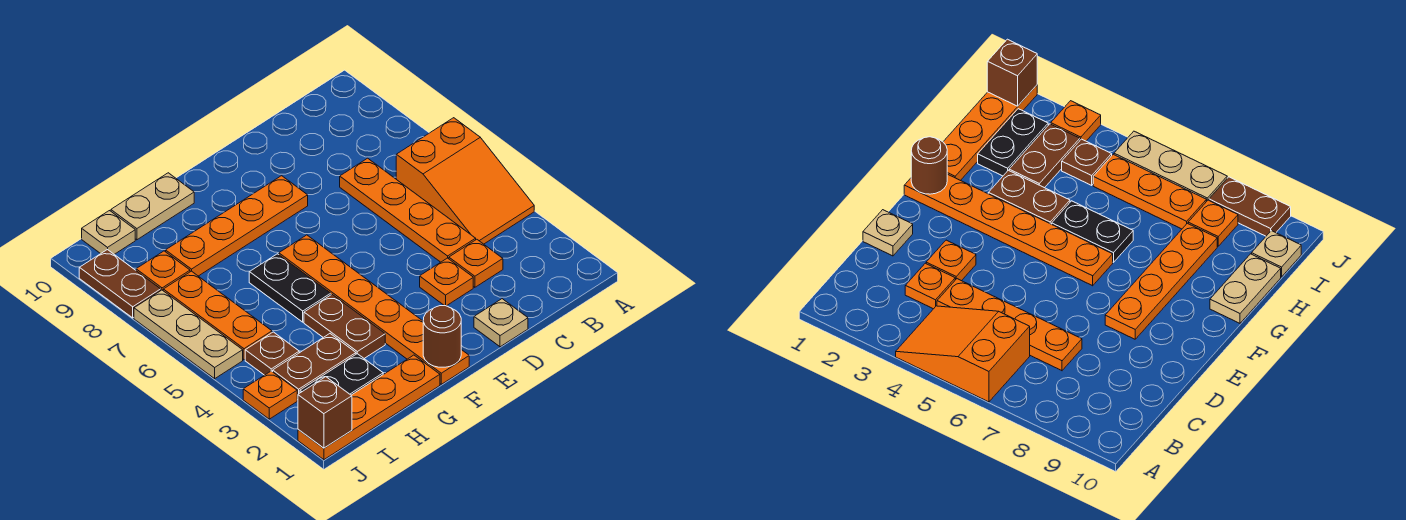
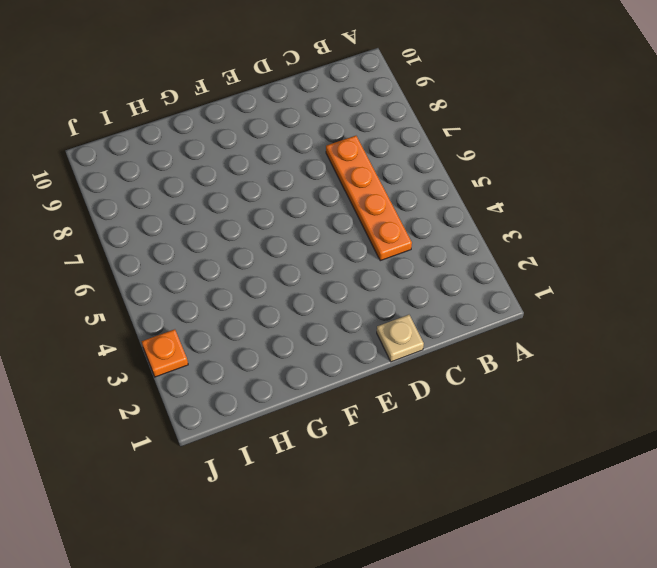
none -> orange slope A4:B6 level 1 top 6
none -> orange plate C3 level 1
none -> orange plate D3 level 1

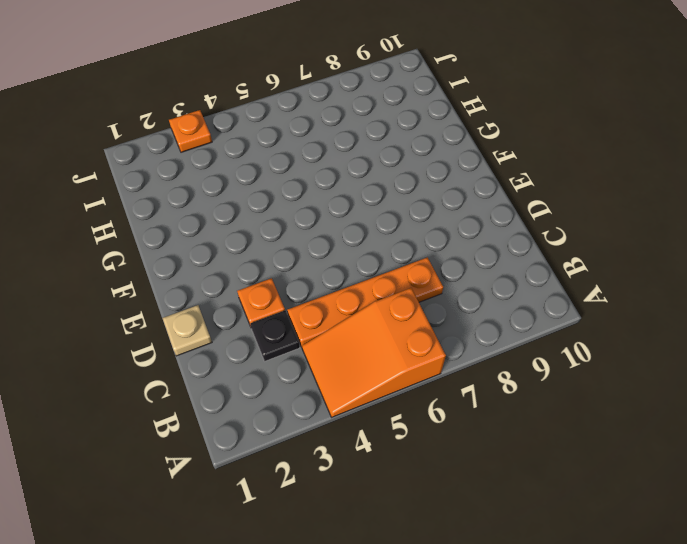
black plate C3 level 1 -> orange plate C3 level 1
none -> orange plate E8:H8 level 1
none -> orange plate F1:F6 level 1
none -> orange plate G1:J1 level 1

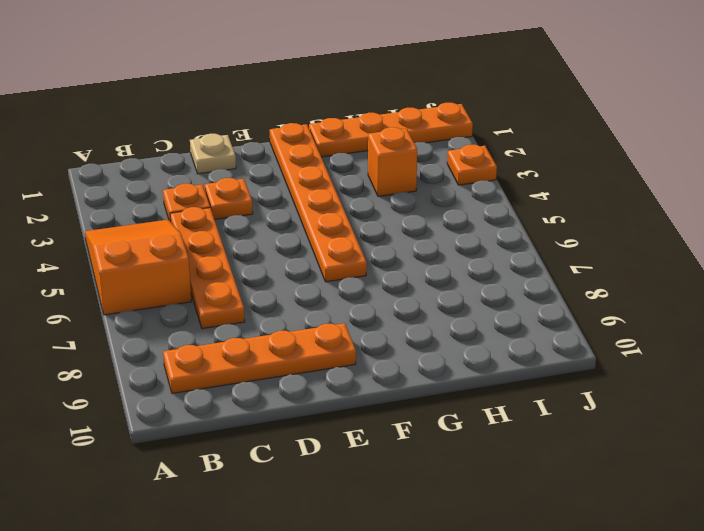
orange plate B9:E9 level 1 -> orange plate E8:H8 level 1
orange brick H3 level 1 -> brown plate H3:I3 level 1
none -> brown plate G3:G4 level 1
none -> black plate G5:G6 level 1
none -> tan plate G10:H10 level 1

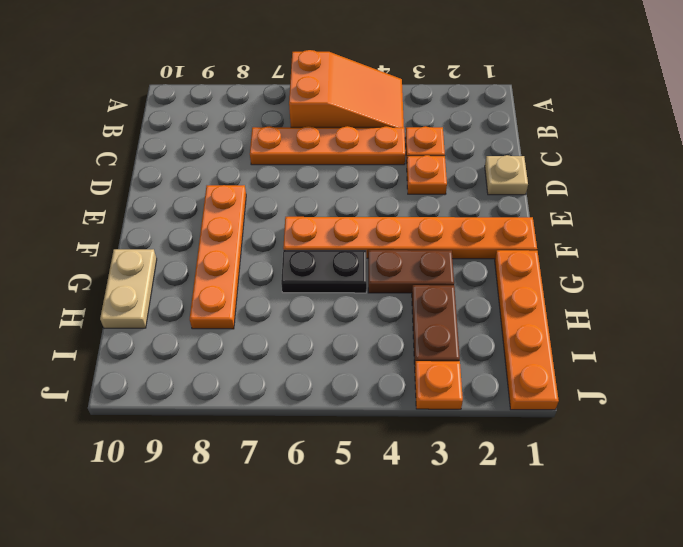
none -> black plate H2:I2 level 1
none -> brown plate I4 level 1
none -> orange plate I5:I7 level 1

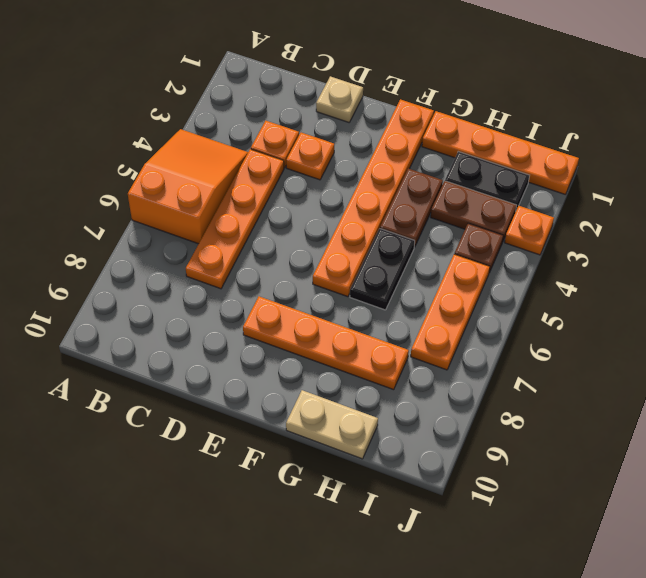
none -> orange plate I8 level 1
none -> tan plate I10 level 1
none -> tan plate J5:J7 level 1

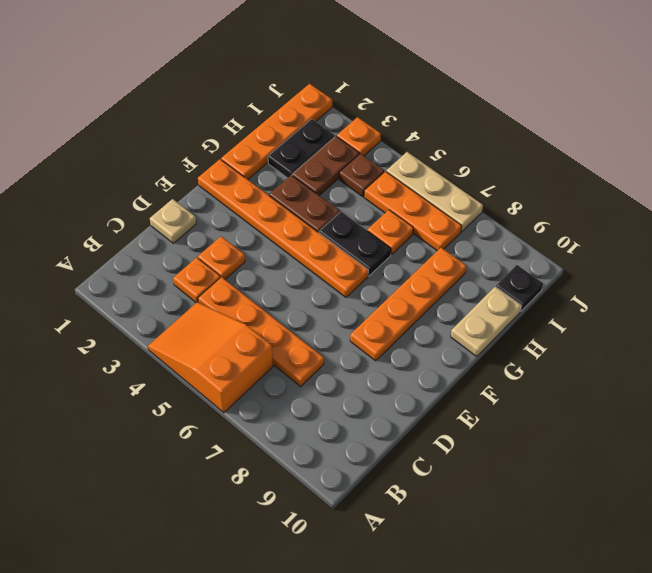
orange plate H6 level 1 -> orange plate I8 level 1
black plate I10 level 1 -> tan plate I10 level 1
none -> brown plate J8:J9 level 1
none -> brown round brick F1 level 2
none -> brown brick J1 level 2

